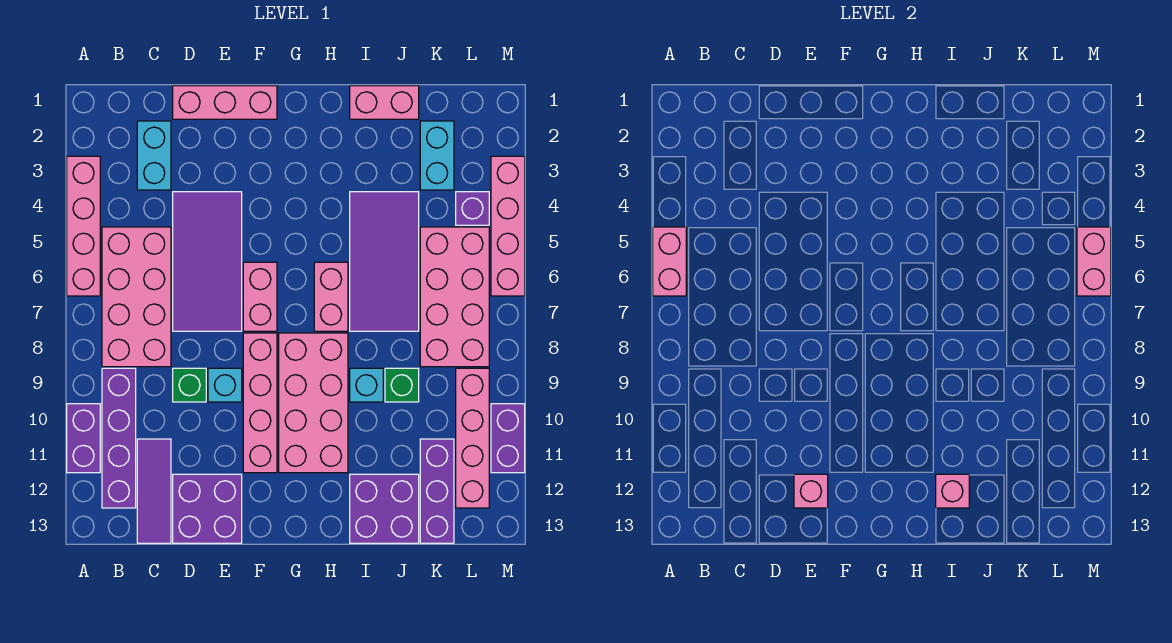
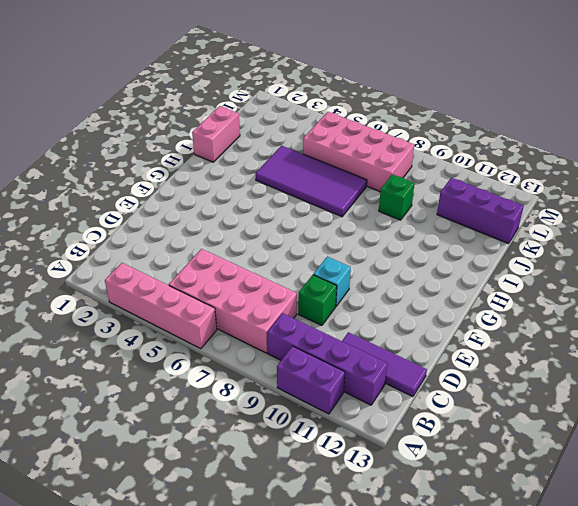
none -> cyan brick C2:C3 level 1
none -> pink brick D1:F1 level 1
none -> purple tile D4:E7 level 1
none -> purple brick D12:E13 level 1

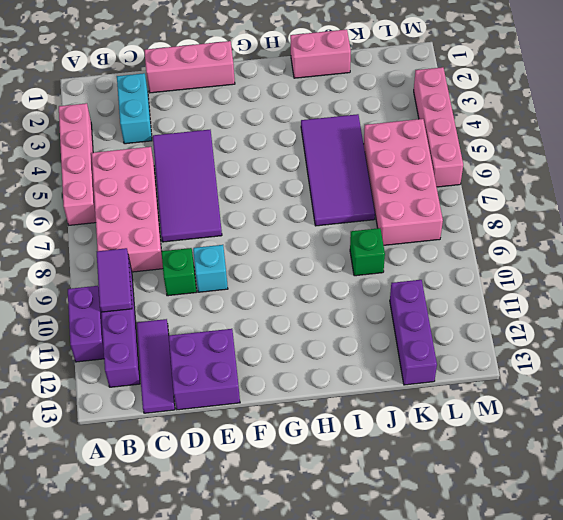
purple tile B9:B10 level 2 -> none
none -> pink brick F6:F7 level 1
none -> pink brick F8:F11 level 1
none -> pink brick G8:H11 level 1
none -> pink brick H6:H7 level 1

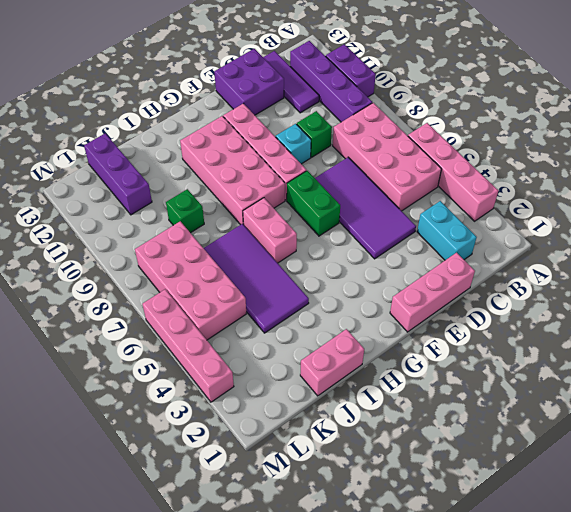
green brick F6:F7 level 1 -> pink brick F6:F7 level 1
none -> cyan brick I9 level 1
none -> purple brick I12:J13 level 1
none -> cyan brick K2:K3 level 1
none -> purple brick L4 level 1

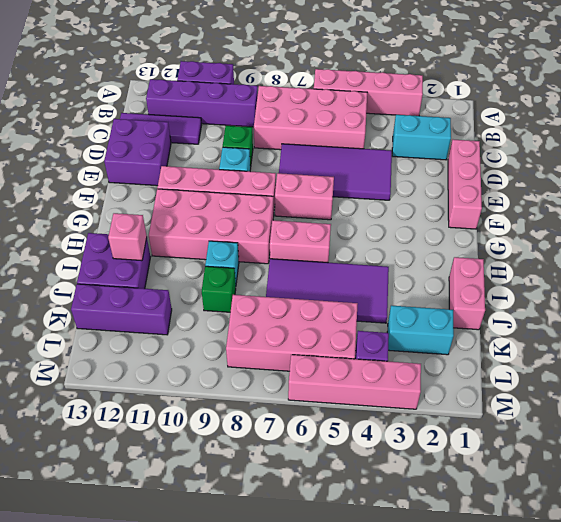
none -> pink brick L9:L12 level 1
none -> purple brick M10:M11 level 1
none -> pink brick A5:A6 level 2
none -> pink brick E12 level 2

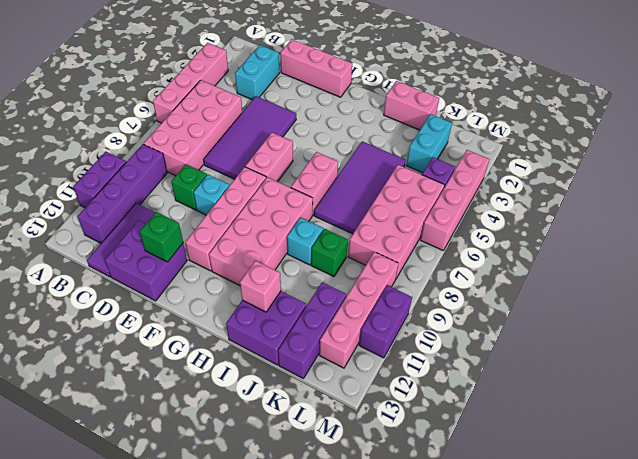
green brick E12 level 2 -> pink brick E12 level 2
none -> pink brick A5:A6 level 2
none -> pink brick M5:M6 level 2

